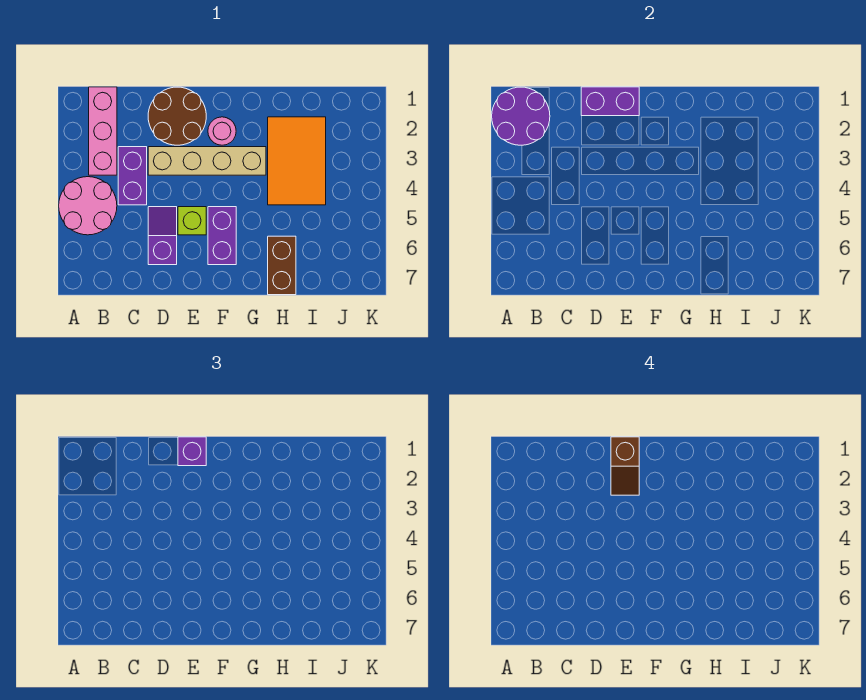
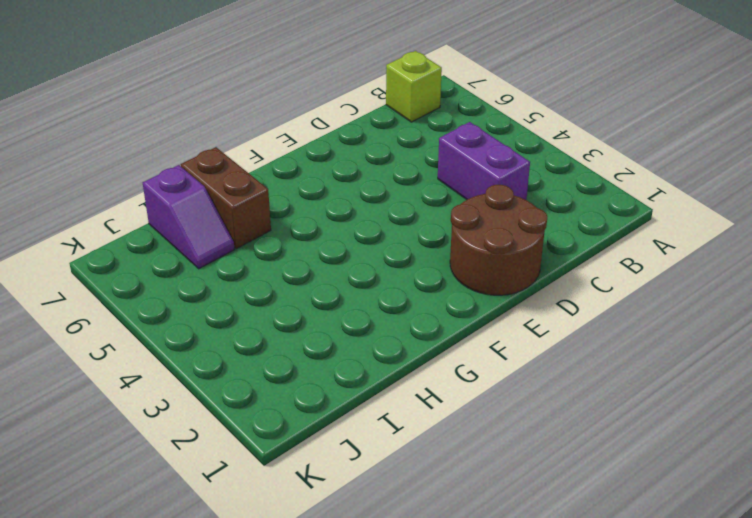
lime brick B7 level 1 -> lime brick E5 level 1
purple slope I6:I7 level 1 top 7 -> purple slope D5:D6 level 1 top 6
none -> pink round brick A4:B5 level 1
none -> pink brick B1:B3 level 1
none -> tan brick D3:G3 level 1

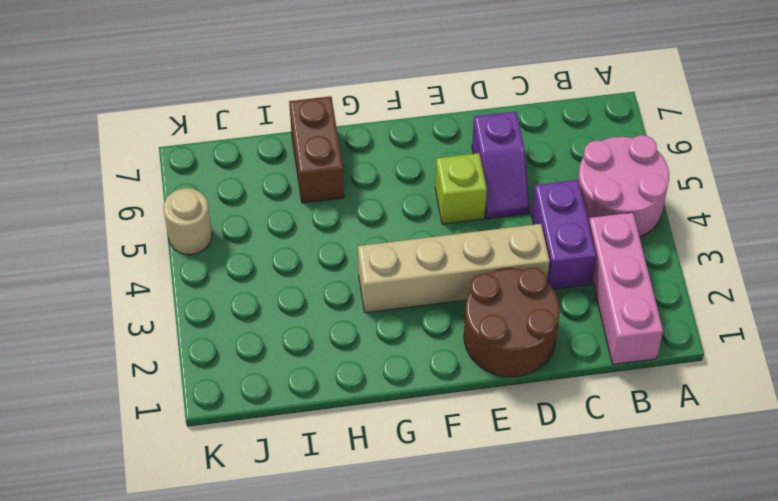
tan round brick K5 level 1 -> none
none -> pink round brick F2 level 1
none -> purple brick F5:F6 level 1
none -> orange tile H2:I4 level 1

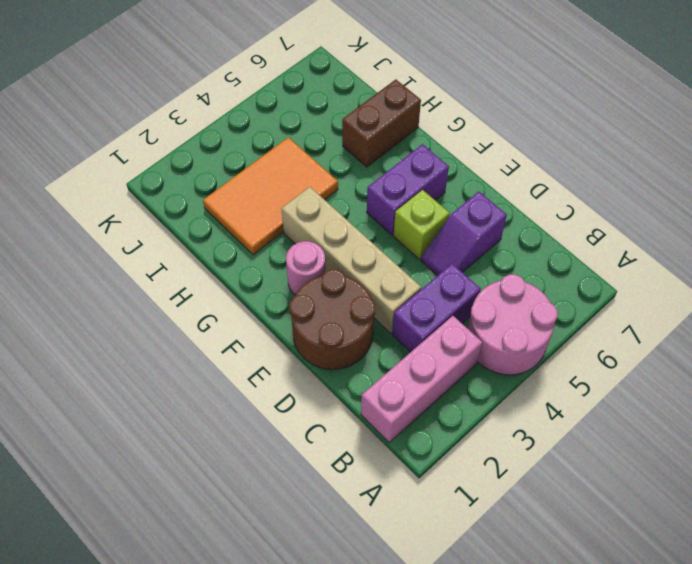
none -> purple round brick A1:B2 level 2
none -> purple brick D1:E1 level 2
none -> purple brick E1 level 3

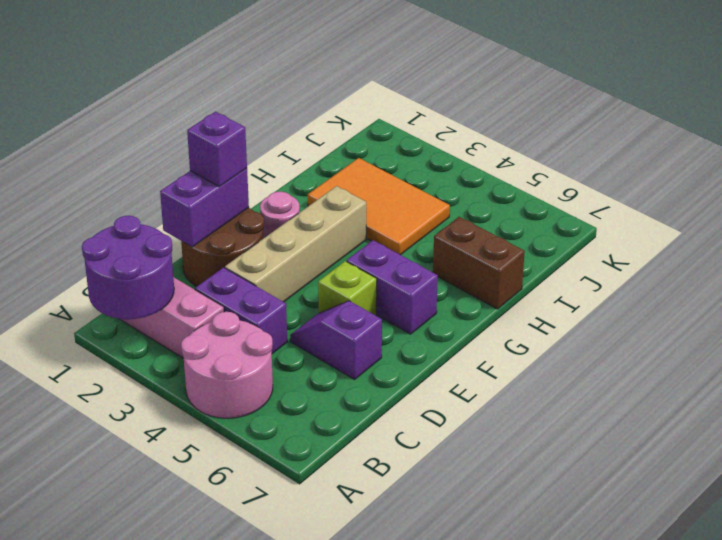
none -> brown slope E1:E2 level 4 top 1

